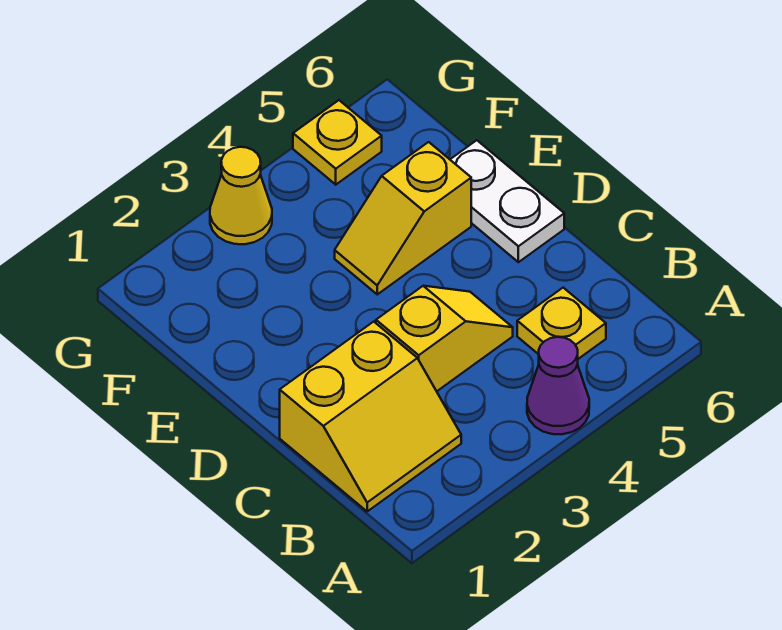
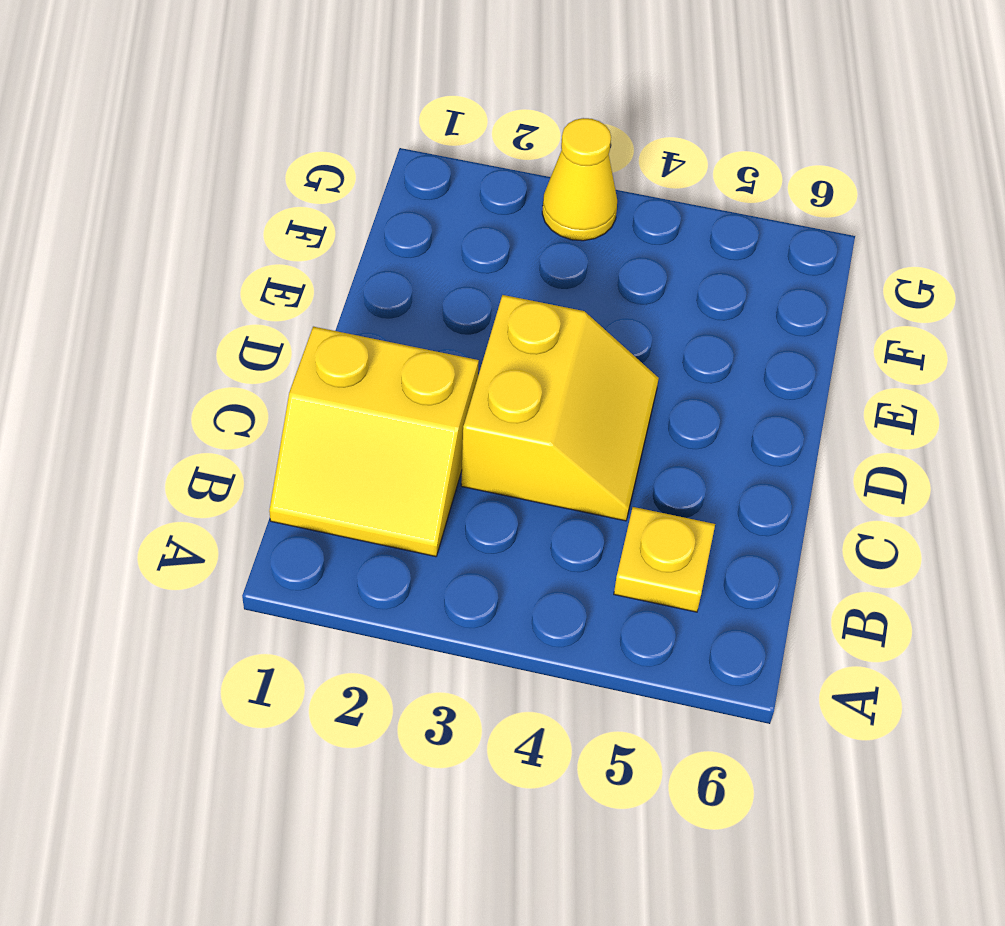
yellow slope C3:D4 level 1 top 3 -> yellow slope C3:C4 level 1 top 3
none -> purple cone A4 level 1
none -> white plate D6:E6 level 1

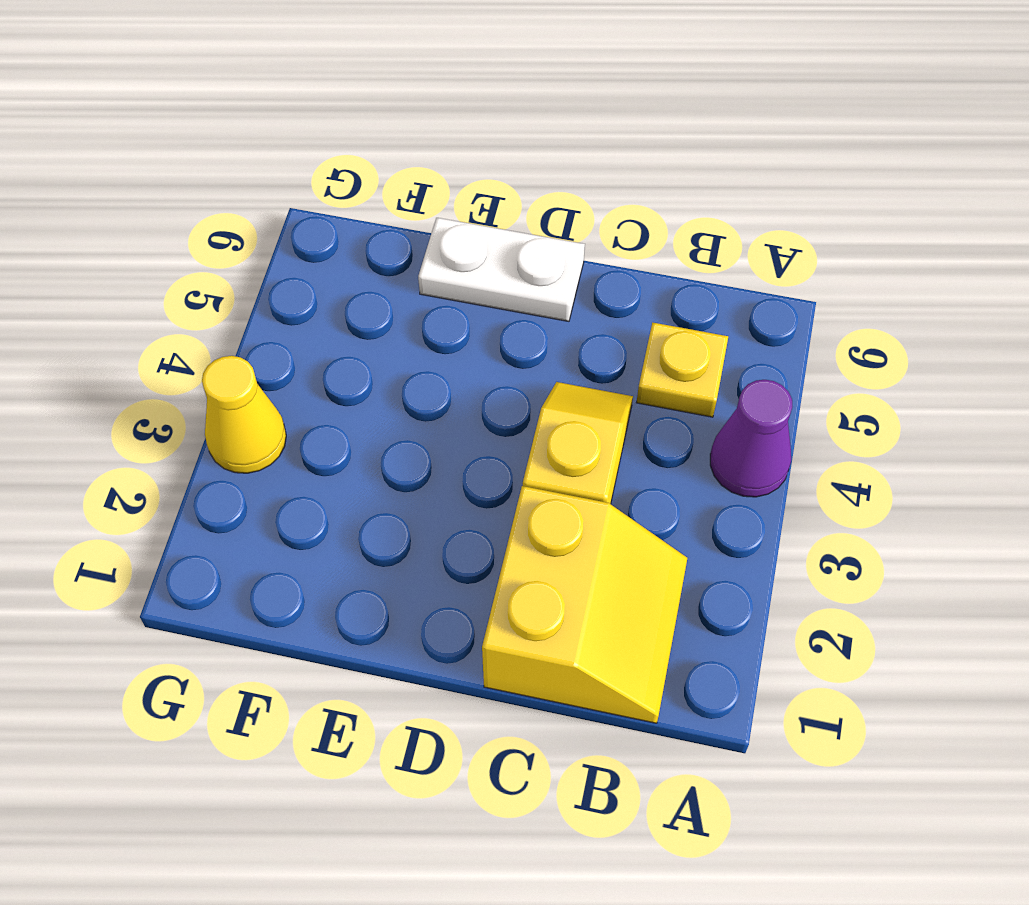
none -> yellow slope E4:E5 level 1 top 5
none -> yellow plate G5 level 1

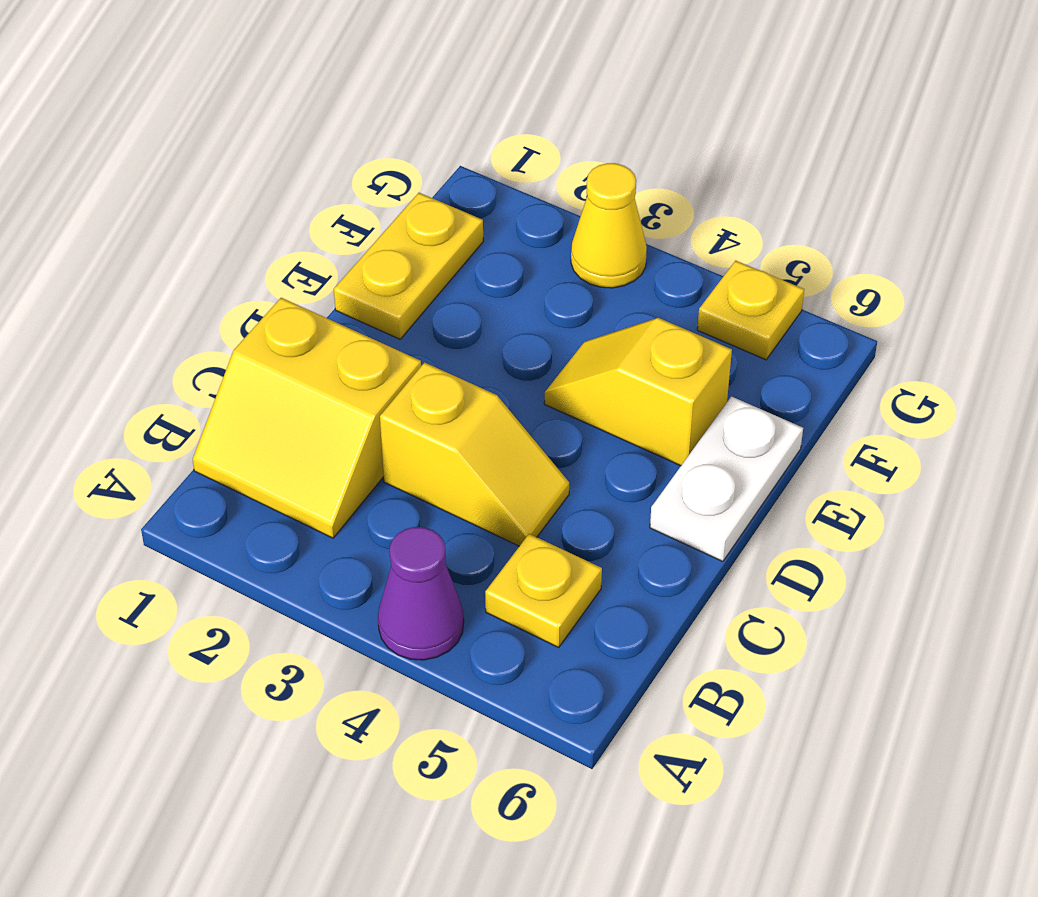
yellow plate E1:F1 level 1 -> none

